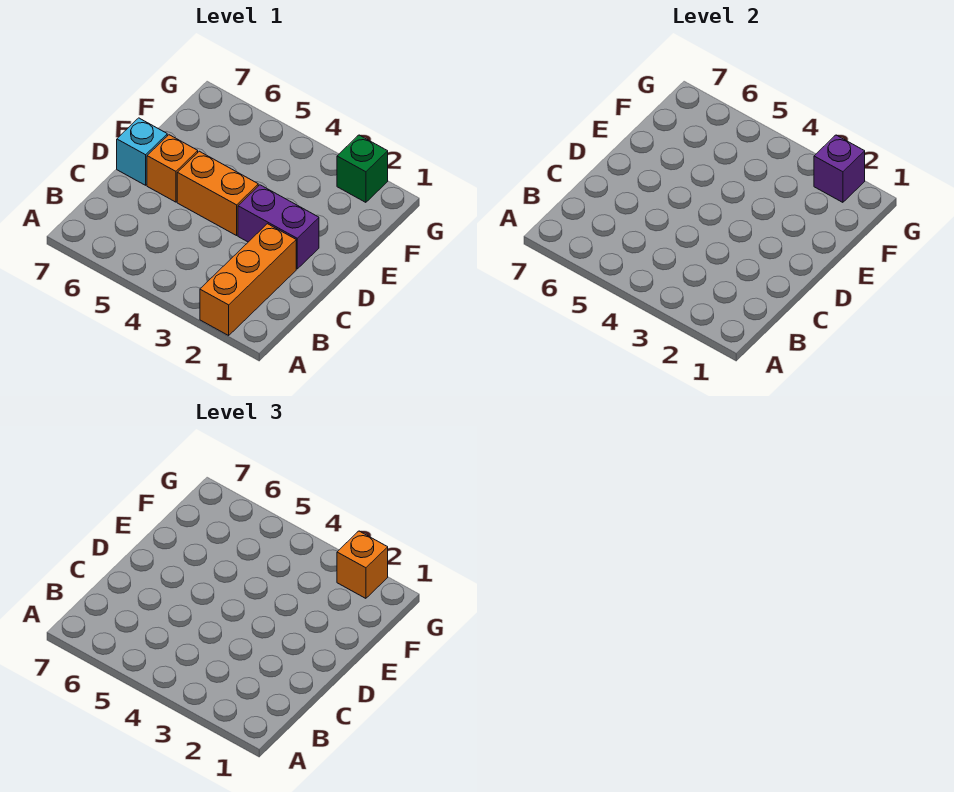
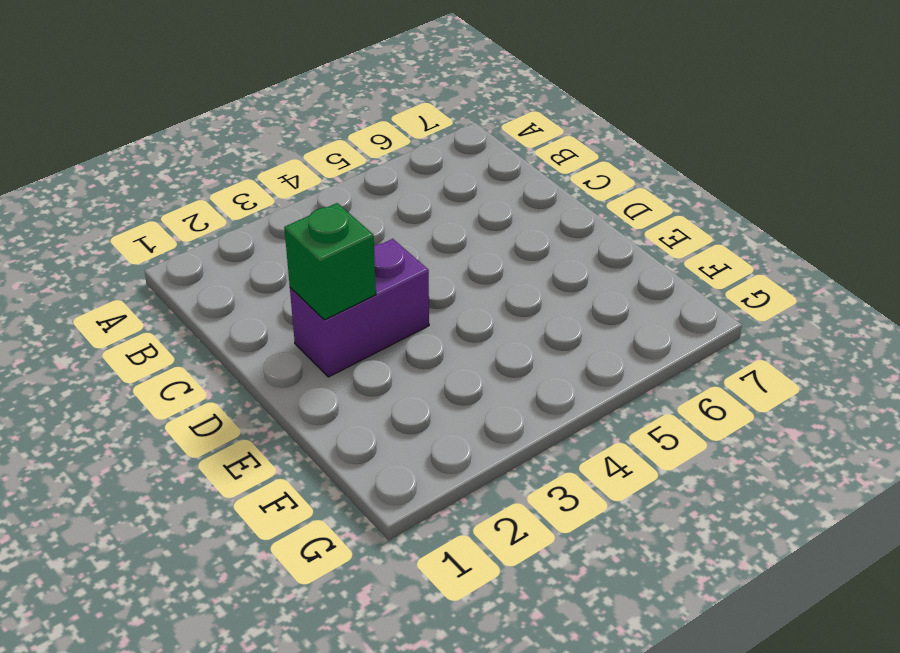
green brick D2 level 2 -> green brick G2 level 1
none -> orange brick A2:C2 level 1
none -> orange brick D4:D5 level 1

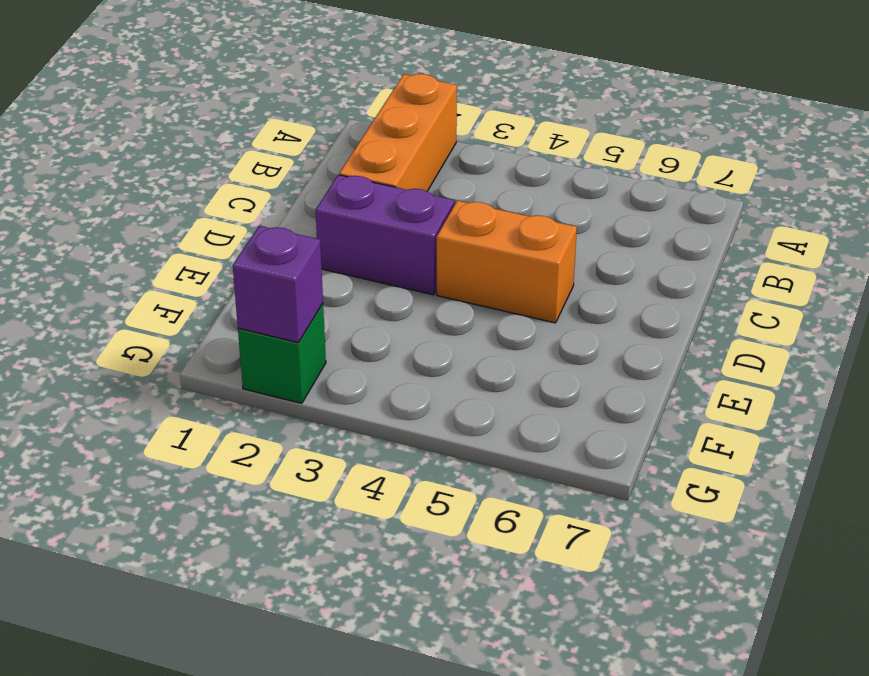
none -> orange brick D6 level 1
none -> cyan brick D7 level 1

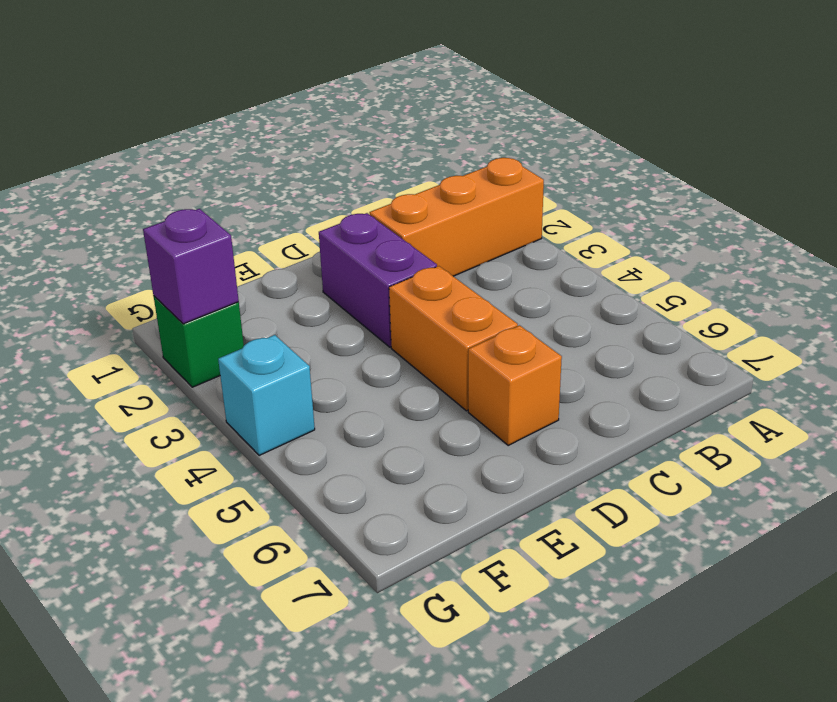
cyan brick G4 level 1 -> cyan brick D7 level 1
none -> orange brick G2 level 3

